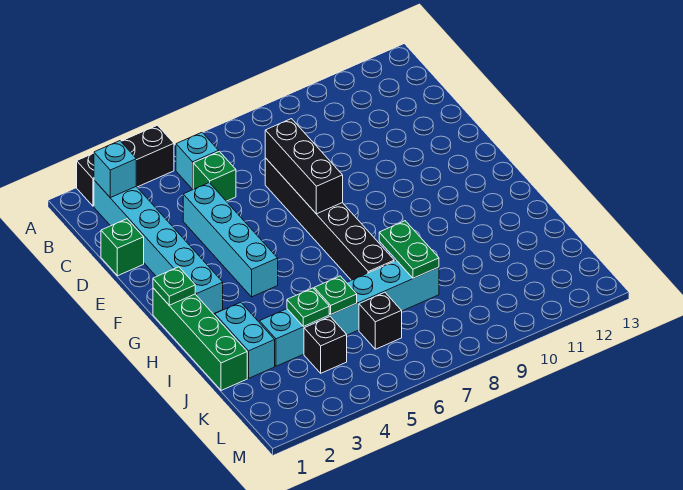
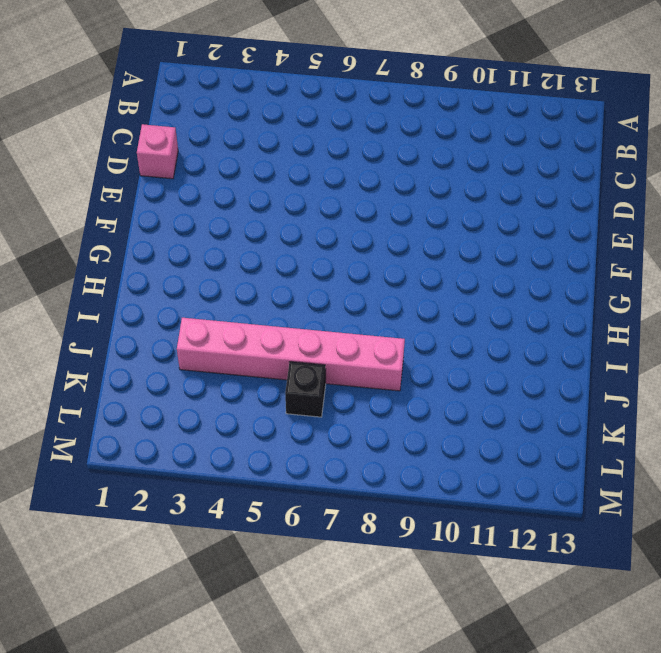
pink brick D1 level 1 -> green brick D1 level 1
pink brick J3:J8 level 1 -> cyan brick J3:J8 level 1
none -> black brick A2:A4 level 1
none -> cyan brick B2:G2 level 1
none -> cyan brick B5 level 1

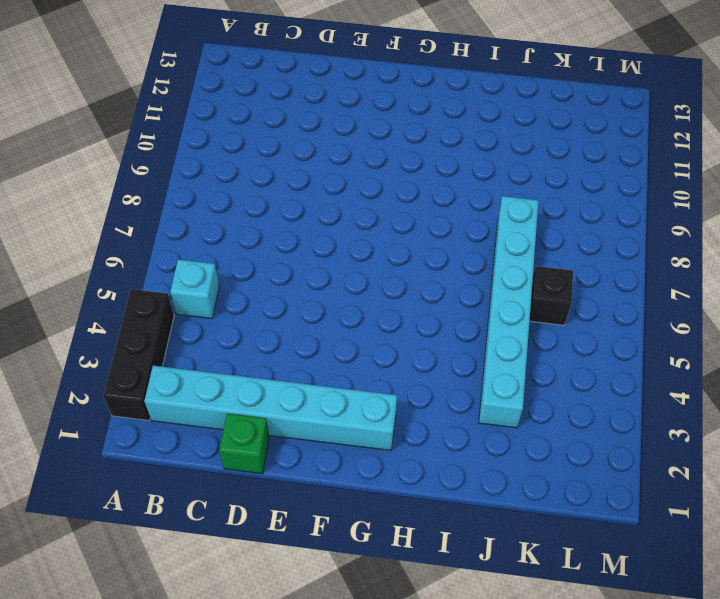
none -> green brick C5 level 1
none -> cyan brick D4:G4 level 1
none -> black brick D7:I7 level 1

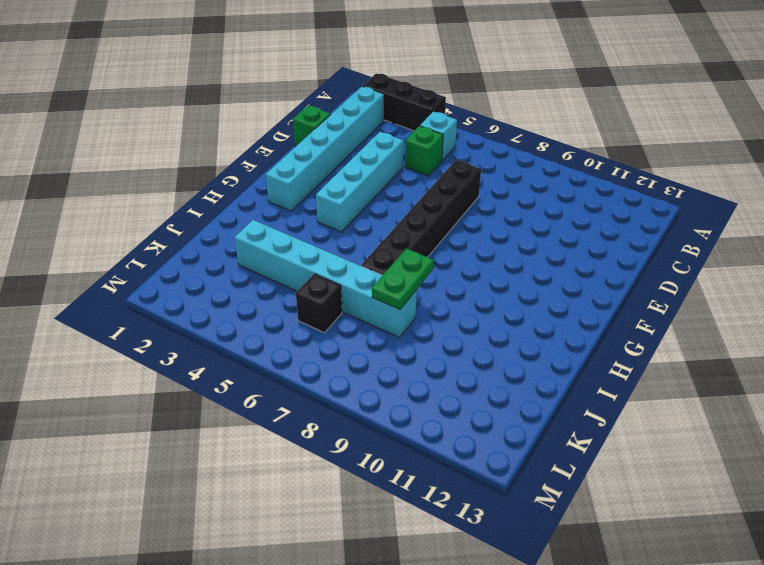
none -> green brick G1:J1 level 1
none -> cyan brick I2:J2 level 1
none -> black brick K4 level 1

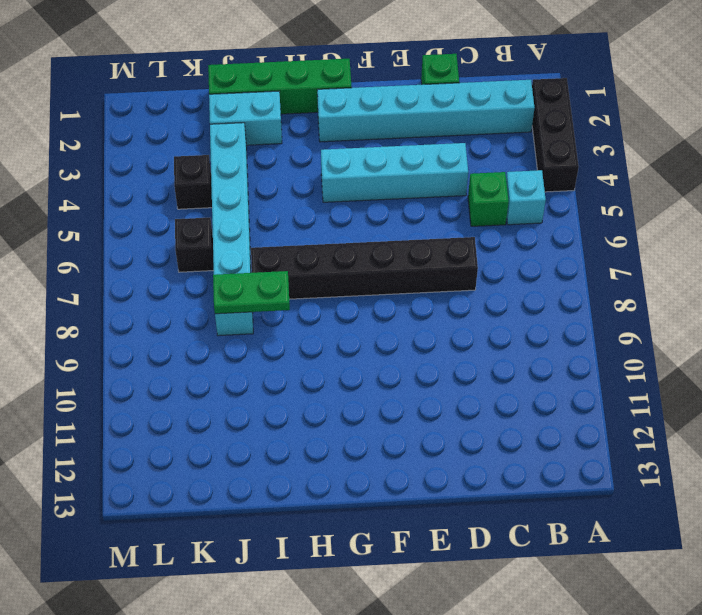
none -> cyan brick B2 level 2
none -> black brick D7:F7 level 2
none -> green plate G1 level 2

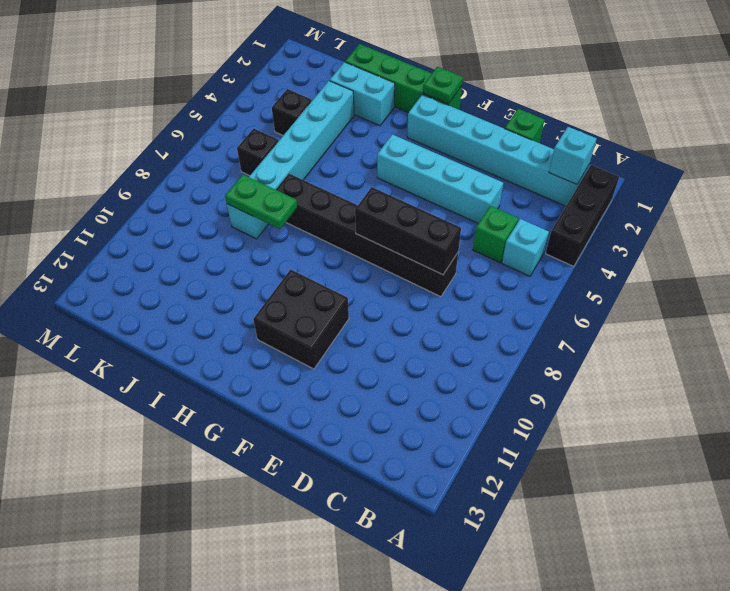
black brick F10:G11 level 1 -> none
none -> green plate J4 level 2
none -> green plate J5 level 2

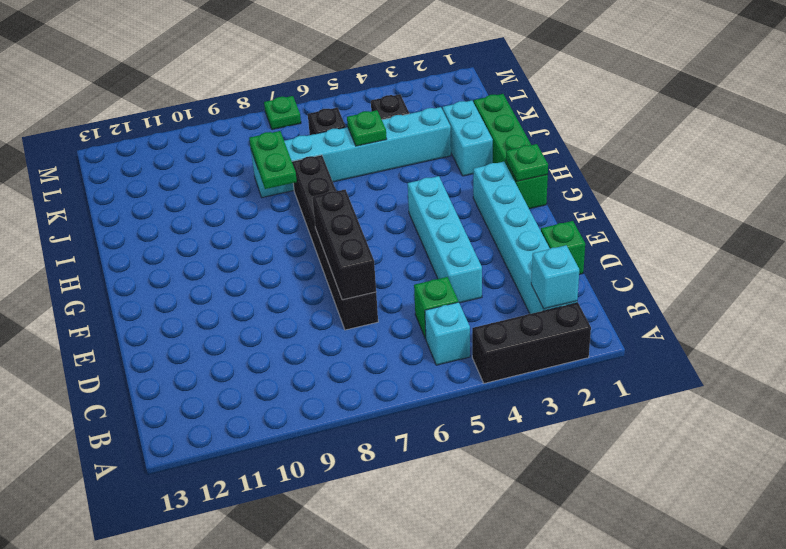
green plate M7 level 1 -> green plate J4 level 2

